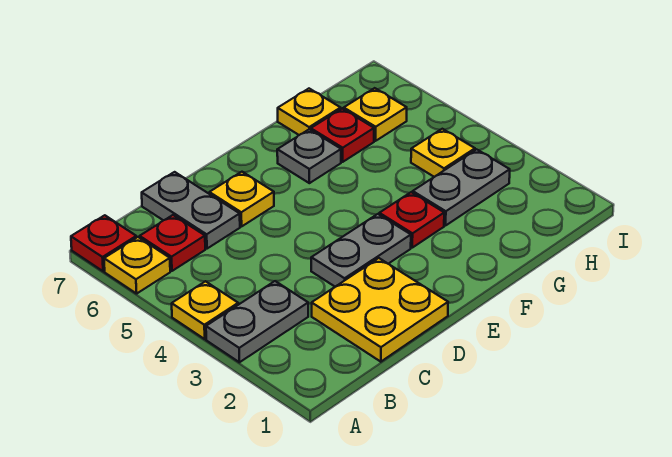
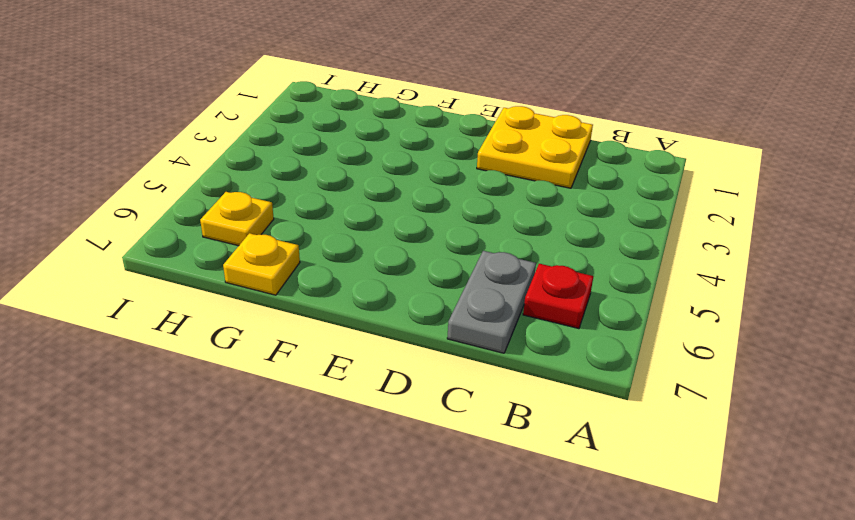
none -> grey plate A3:B3 level 1
none -> yellow plate A4 level 1
none -> yellow plate A6 level 1

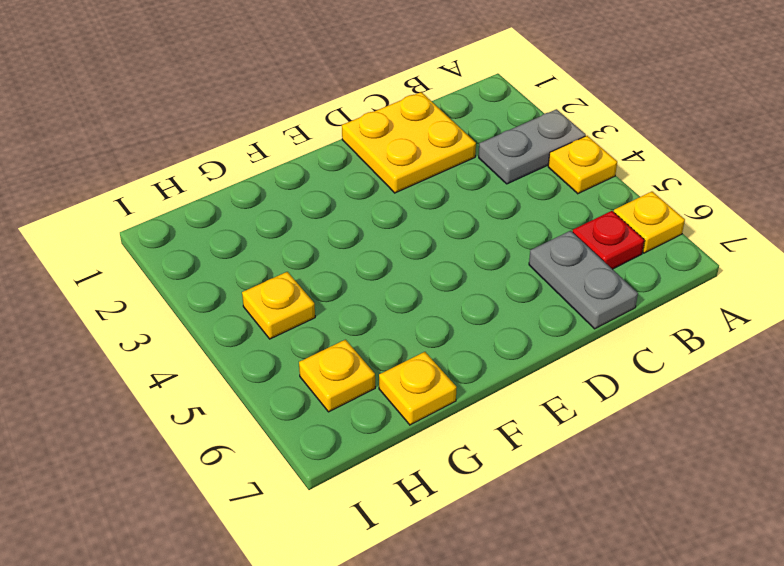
none -> red plate A7 level 1
none -> grey plate D3:E3 level 1
none -> yellow plate D6 level 1

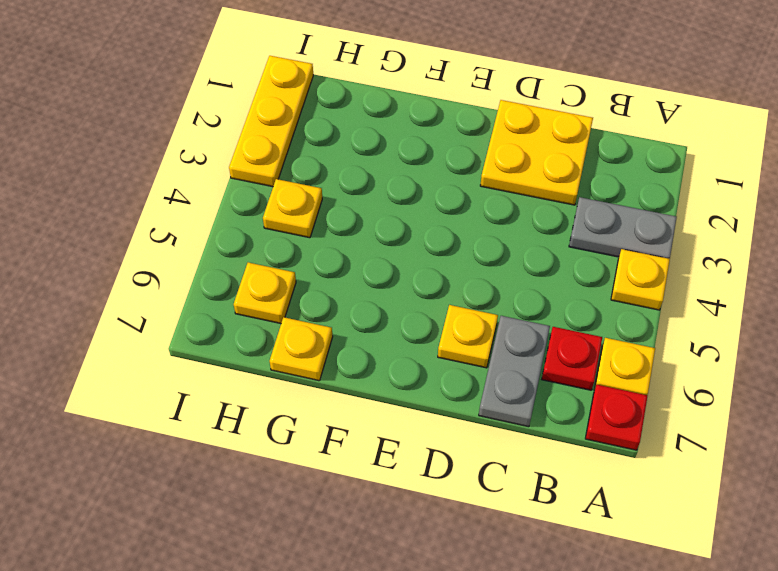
yellow plate I1:I3 level 1 -> none
none -> grey plate D3:E3 level 1
none -> red plate F3 level 1
none -> grey plate F6 level 1

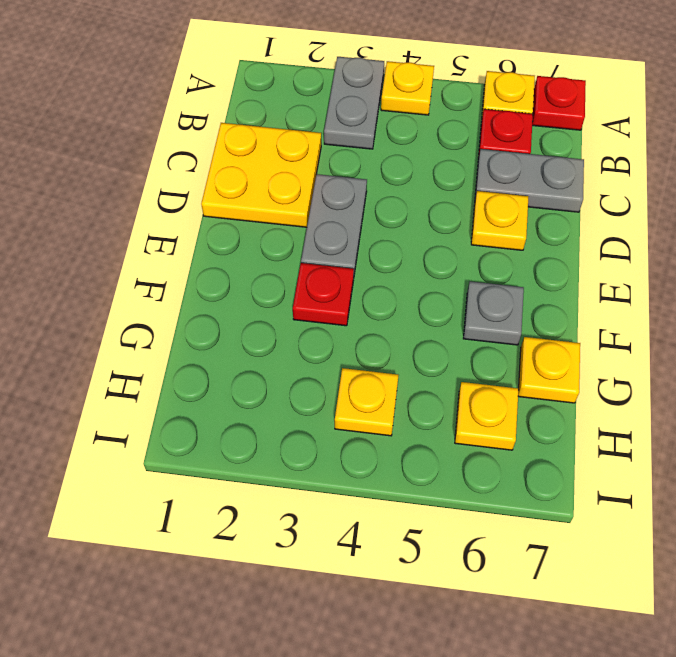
none -> grey plate G3:H3 level 1
none -> red plate G6 level 1

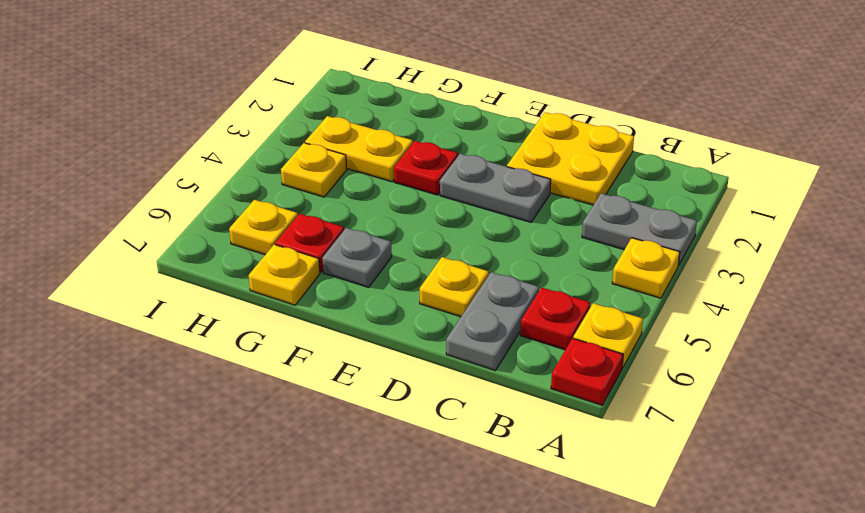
yellow plate G3:H3 level 1 -> grey plate G3:H3 level 1

